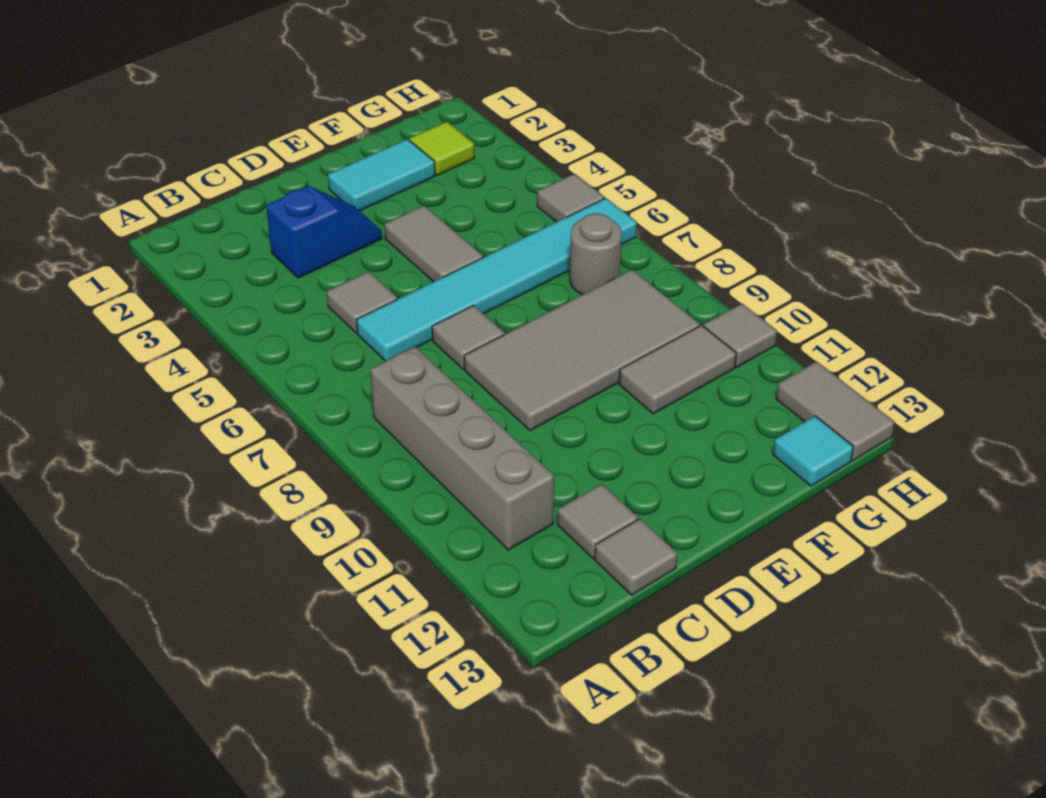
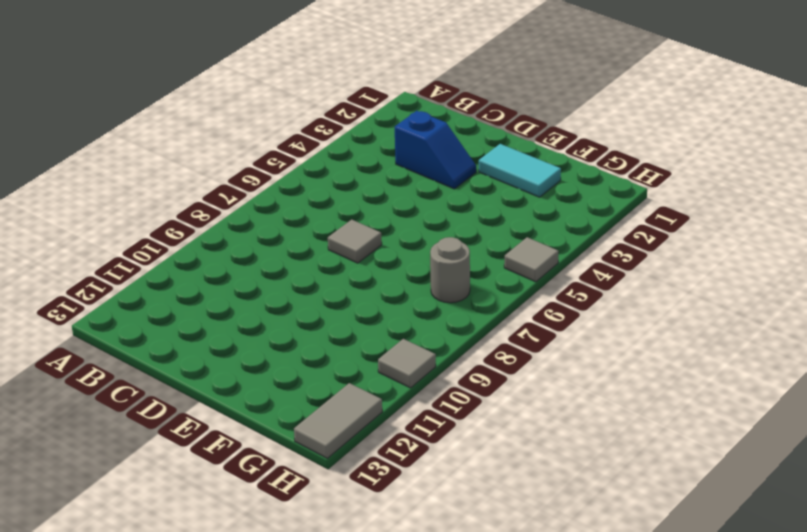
none -> grey brick B8:B11 level 1
none -> grey tile C5 level 1
none -> cyan tile C6:H6 level 1

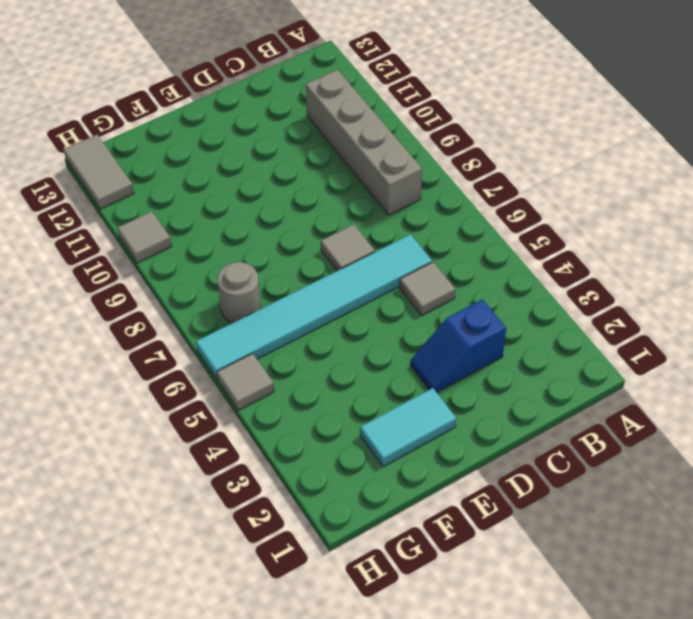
none -> grey tile C12 level 1
none -> grey tile C13 level 1
none -> grey tile D8:G9 level 1

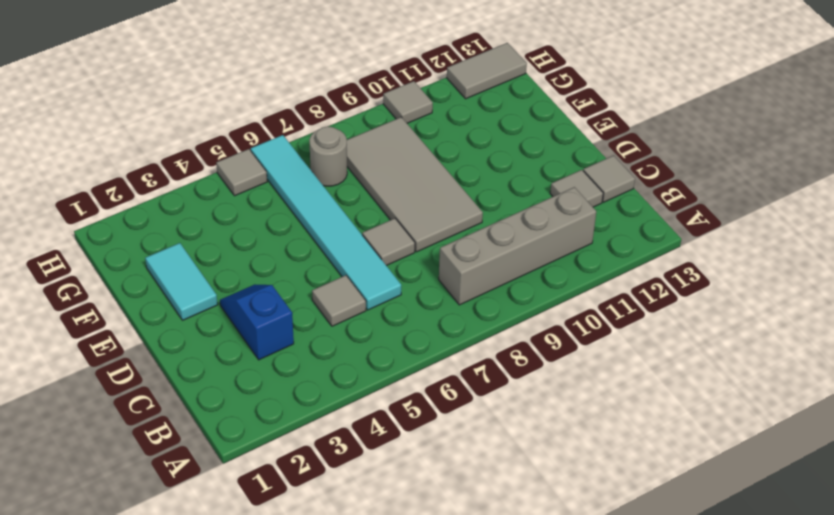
none -> grey tile E4:E5 level 1
none -> grey tile F10:G10 level 1
none -> lime tile G2 level 1

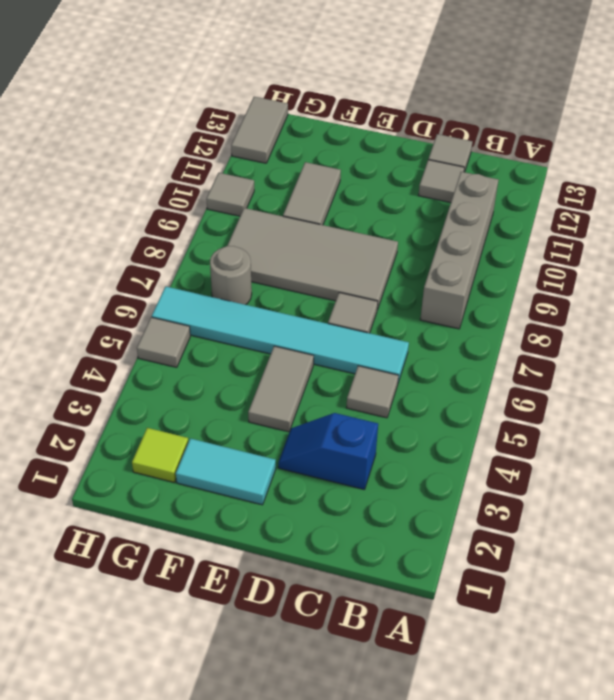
grey tile F10:F11 level 1 -> grey tile F10:G10 level 1
none -> cyan tile G13 level 1

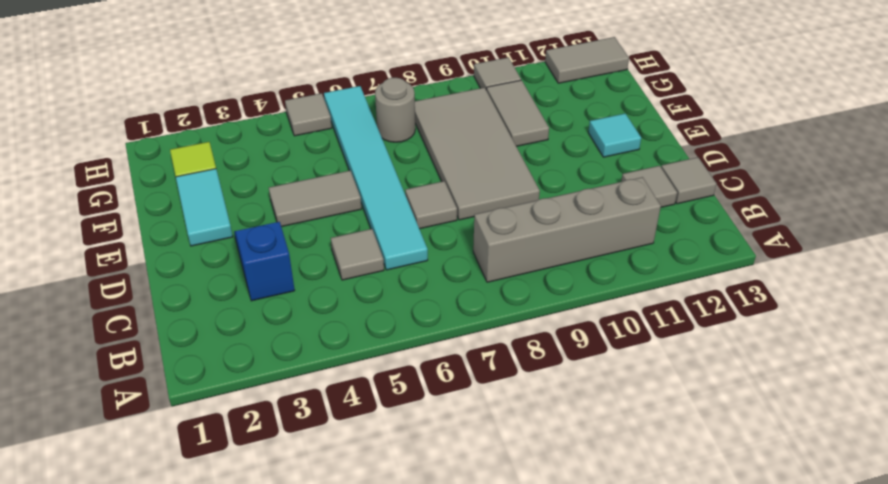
cyan tile E12 level 1 -> cyan tile G13 level 1

